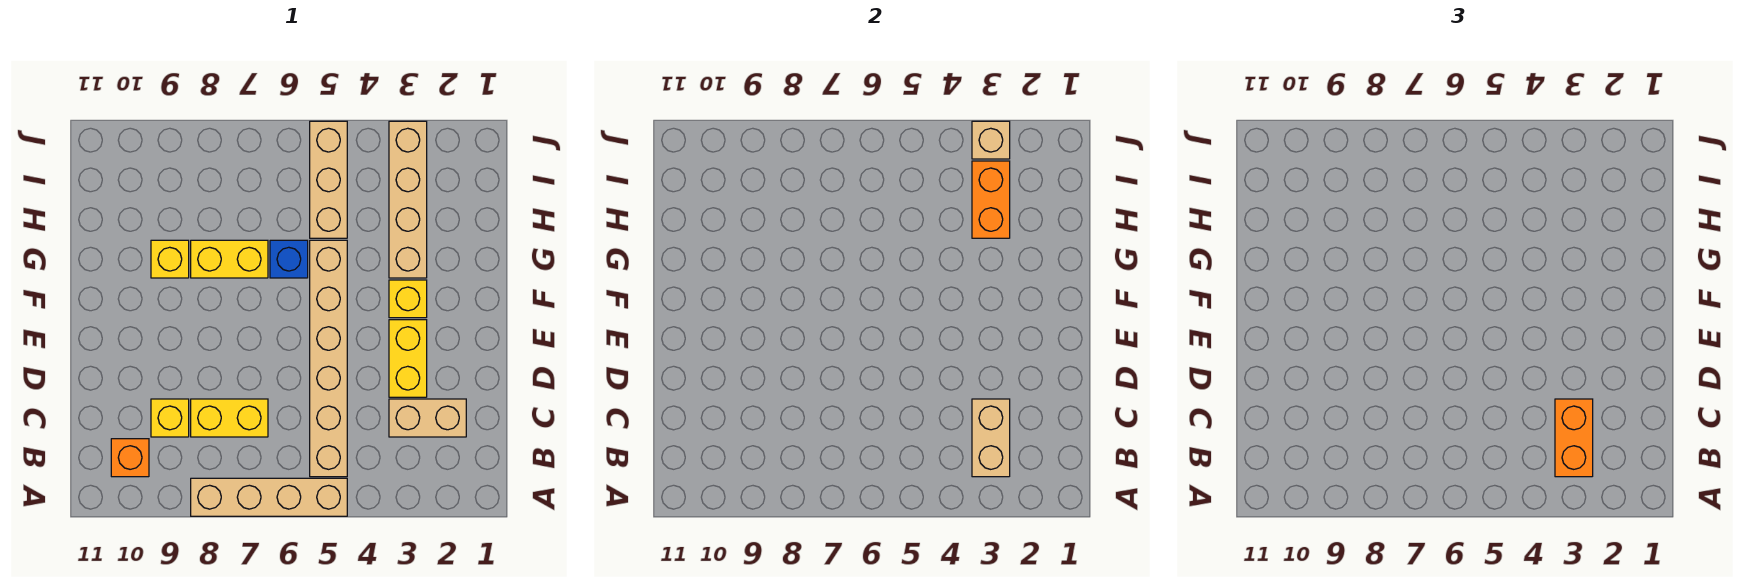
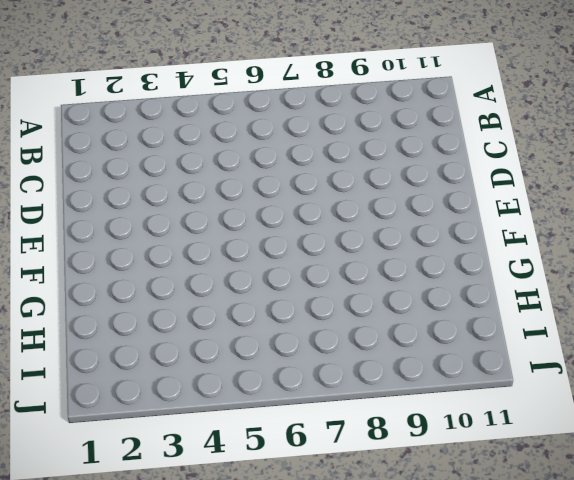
none -> tan brick A5:A8 level 1
none -> tan brick B5:G5 level 1
none -> orange brick B10 level 1

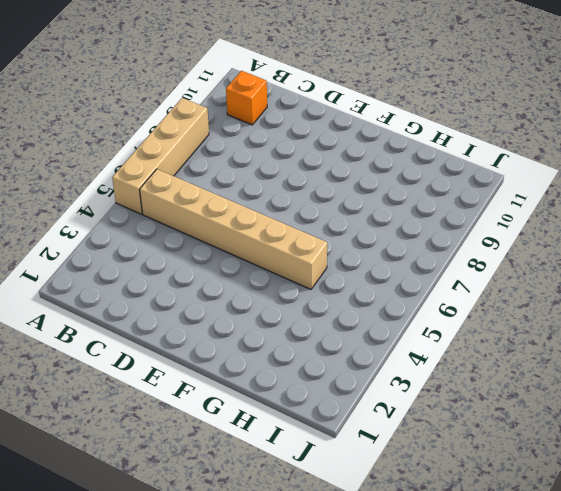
none -> tan brick C2:C3 level 1
none -> yellow brick C7:C8 level 1
none -> yellow brick C9 level 1

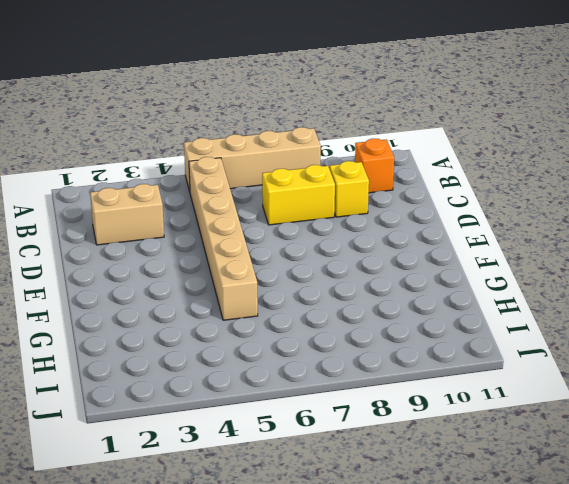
none -> yellow brick D3:E3 level 1
none -> yellow brick F3 level 1
none -> tan brick G3:J3 level 1

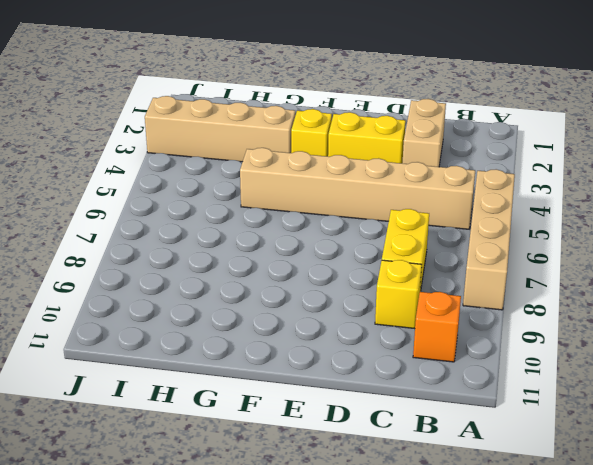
none -> blue brick G6 level 1
none -> yellow brick G7:G8 level 1
none -> yellow brick G9 level 1

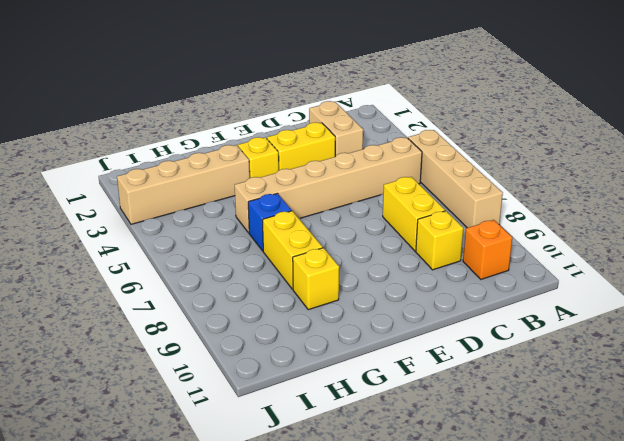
none -> tan brick H5:J5 level 1
none -> tan brick B3:C3 level 2
none -> orange brick H3:I3 level 2

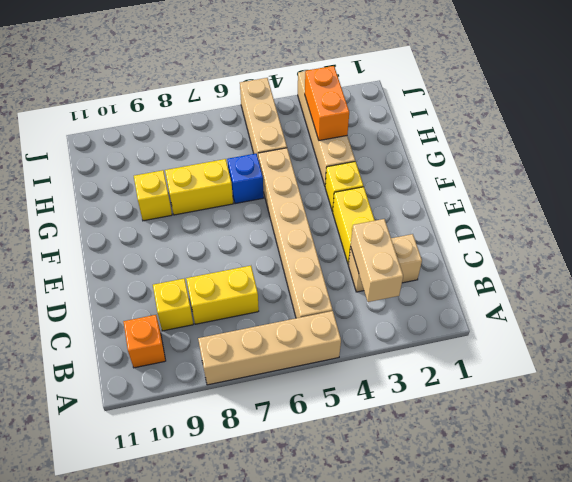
none -> tan brick J3 level 2
none -> orange brick B3:C3 level 3

